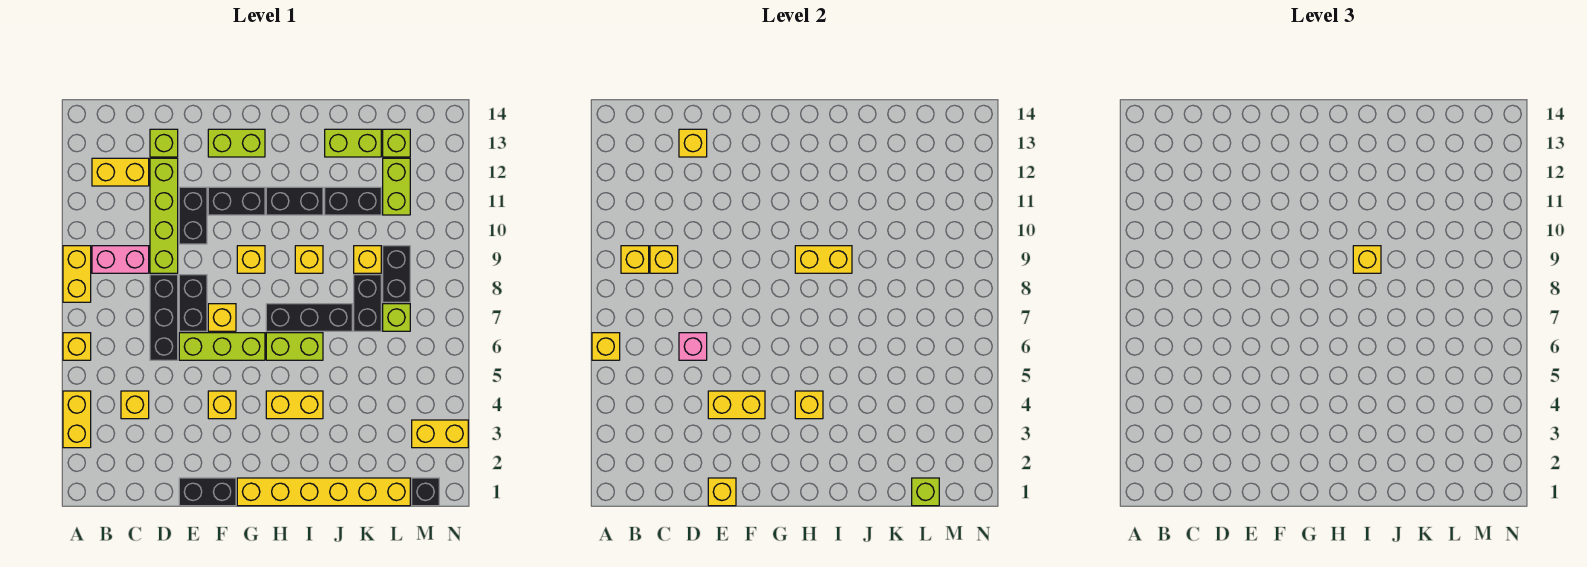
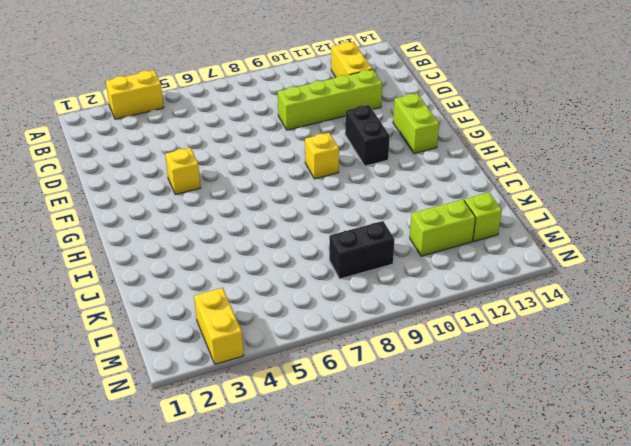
none -> yellow brick A6 level 1
none -> yellow brick A8:A9 level 1
none -> pink brick B9:C9 level 1
none -> yellow brick C4 level 1

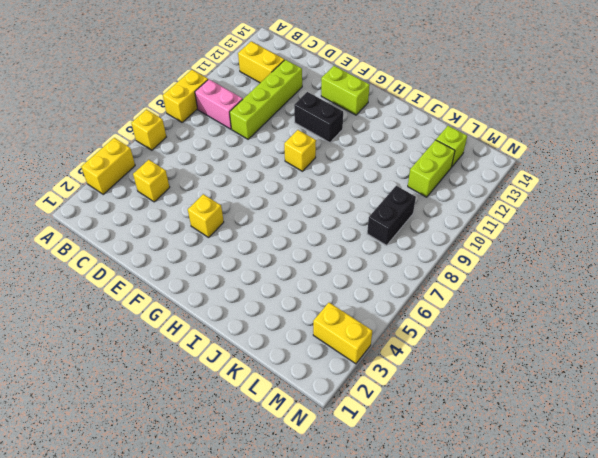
none -> black brick D6:D8 level 1
none -> lime brick D13 level 1
none -> black brick E1:F1 level 1
none -> lime brick E6:G6 level 1

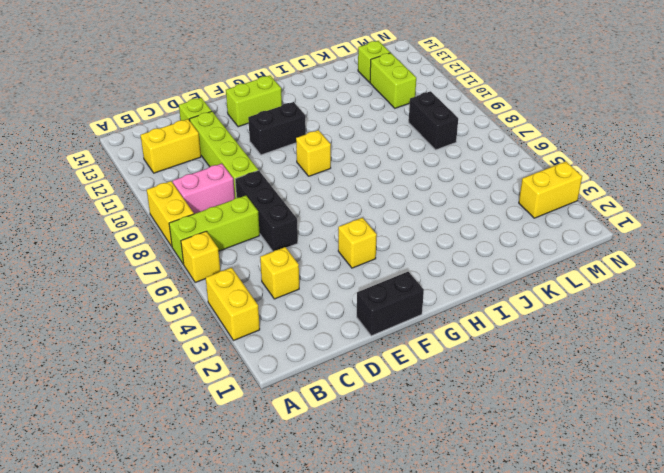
lime brick A7:C7 level 1 -> lime brick E6:G6 level 1
none -> black brick E7:E8 level 1
none -> black brick E10:E11 level 1
none -> yellow brick F7 level 1
none -> yellow brick G1:L1 level 1

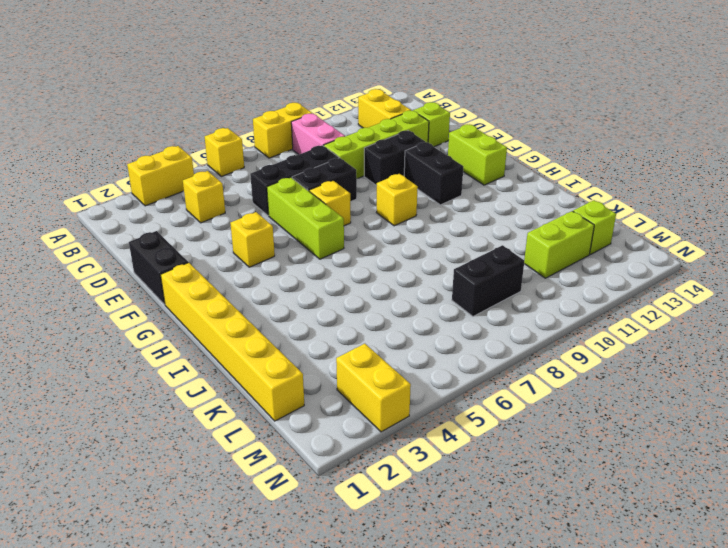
none -> yellow brick H4:I4 level 1
none -> lime brick H6:I6 level 1
none -> black brick H7:J7 level 1
none -> black brick H11:I11 level 1

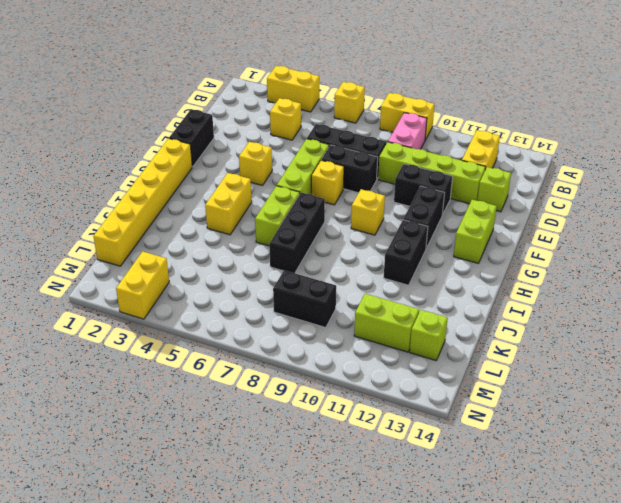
none -> yellow brick I9 level 1
none -> black brick J11:K11 level 1
none -> lime brick J13:K13 level 1
none -> black brick K7:K8 level 1

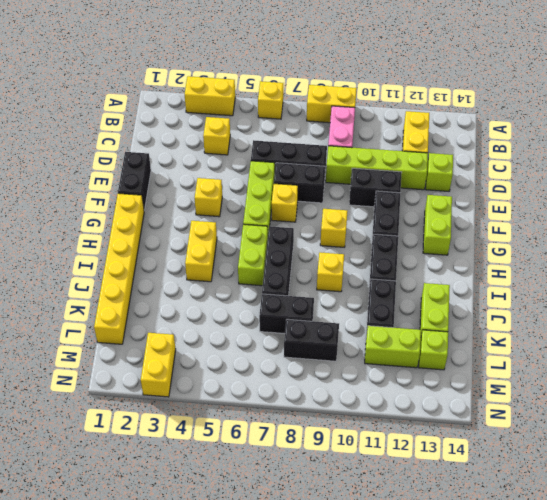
none -> yellow brick K9 level 1
none -> lime brick L7 level 1
none -> black brick M1 level 1
none -> yellow brick A6 level 2

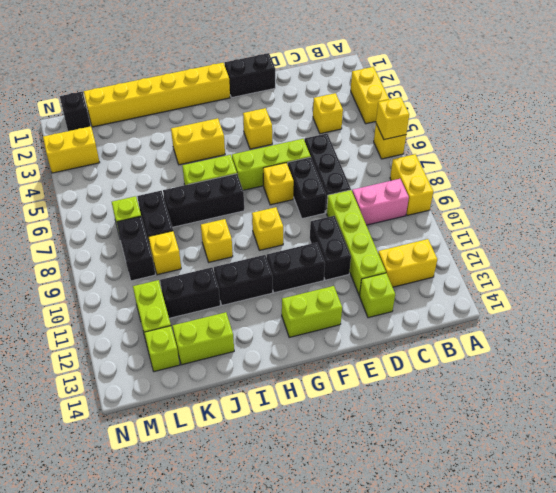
none -> yellow brick B9 level 2
none -> yellow brick C9 level 2
none -> pink brick D6 level 2
none -> yellow brick D13 level 2

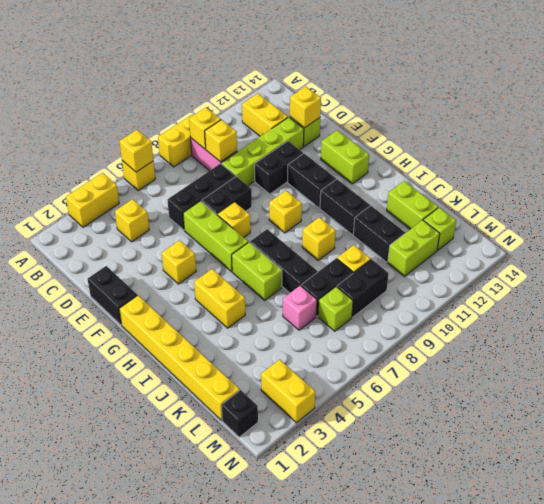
pink brick K6 level 1 -> pink brick D6 level 2
none -> yellow brick E1 level 2
none -> yellow brick E4:F4 level 2
none -> yellow brick H4 level 2
none -> yellow brick H9:I9 level 2

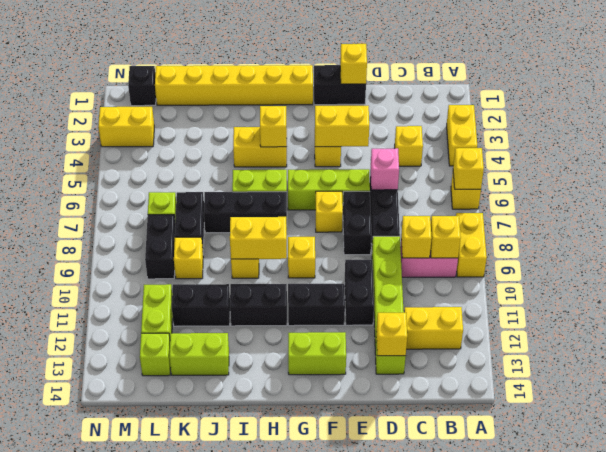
none -> lime brick L1 level 2
none -> yellow brick I9 level 3

